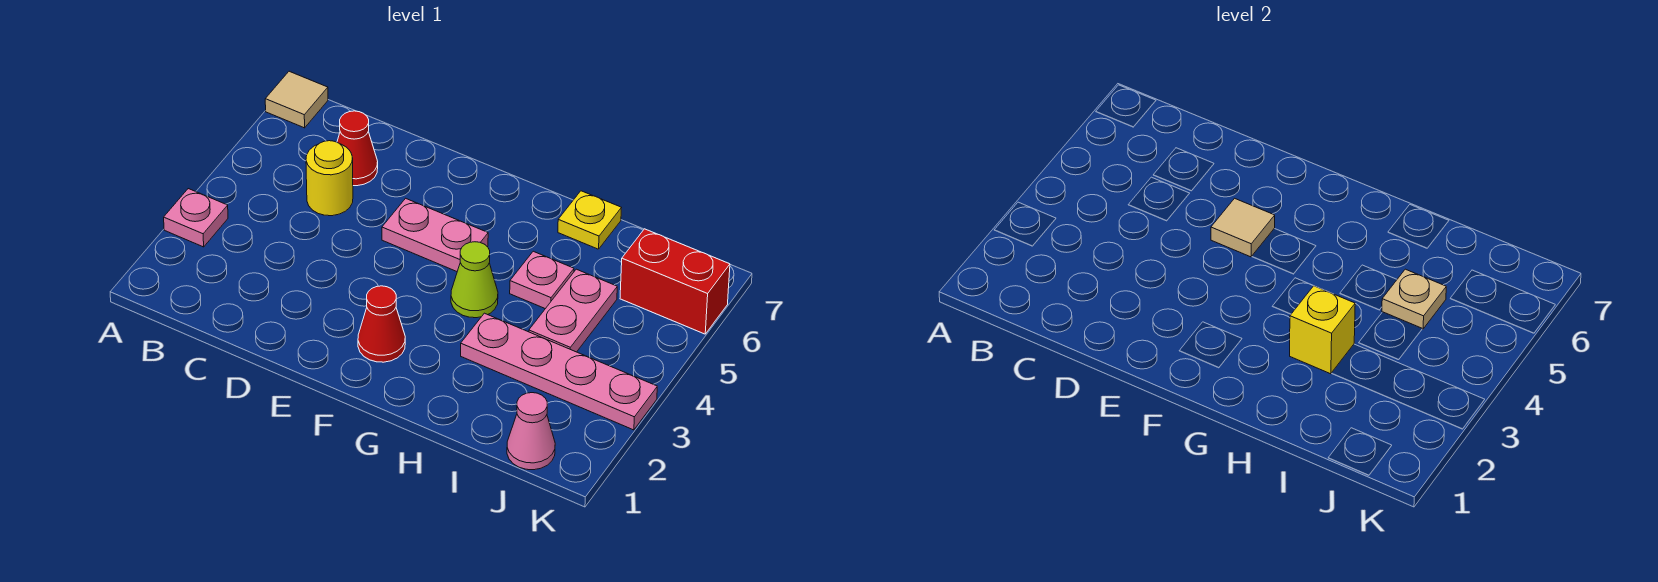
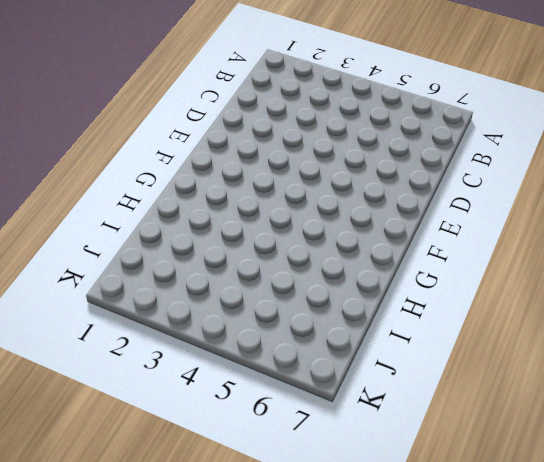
none -> pink plate A3 level 1
none -> tan tile A7 level 1
none -> yellow round brick C5 level 1

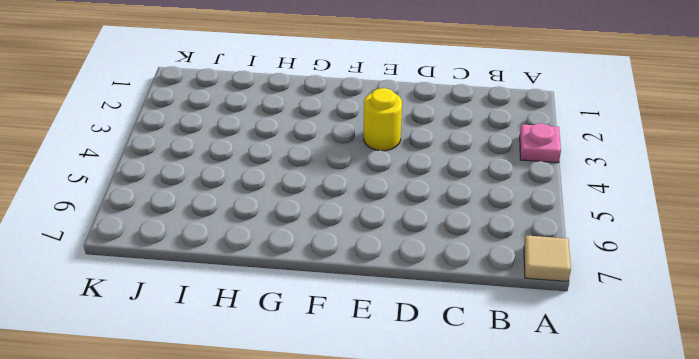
yellow round brick E3 level 1 -> yellow round brick C5 level 1
none -> red cone C6 level 1
none -> pink plate E5:F5 level 1
none -> red cone F2 level 1

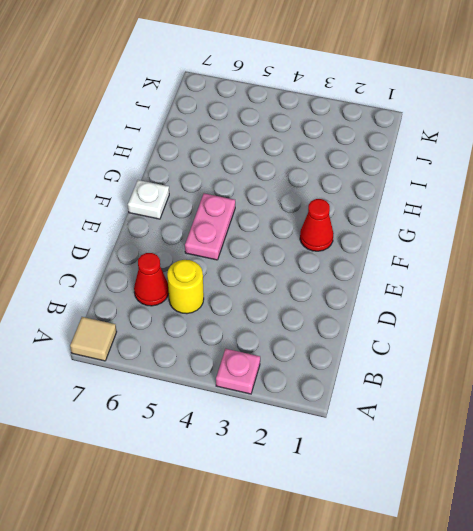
white plate F7 level 1 -> none
none -> lime cone G4 level 1
none -> pink plate H3:K3 level 1
none -> pink plate H5 level 1

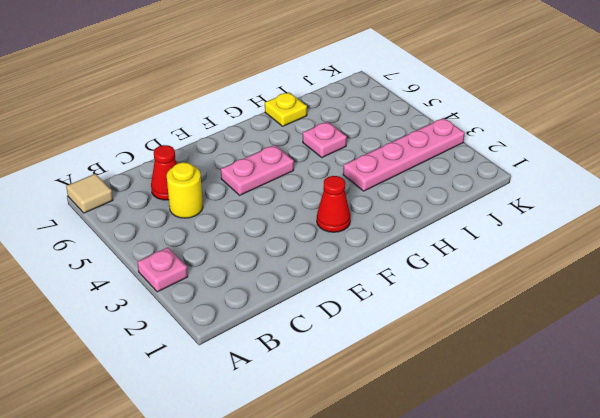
none -> lime cone G4 level 1
none -> pink plate I4:I5 level 1
none -> pink cone J1 level 1

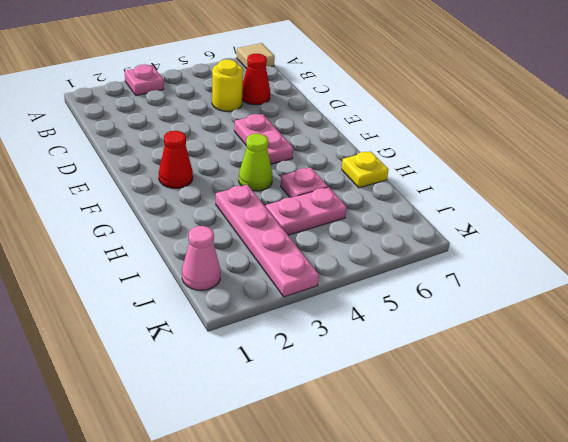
none -> red brick J6:K6 level 1
none -> tan tile E5 level 2
none -> yellow brick H3 level 2

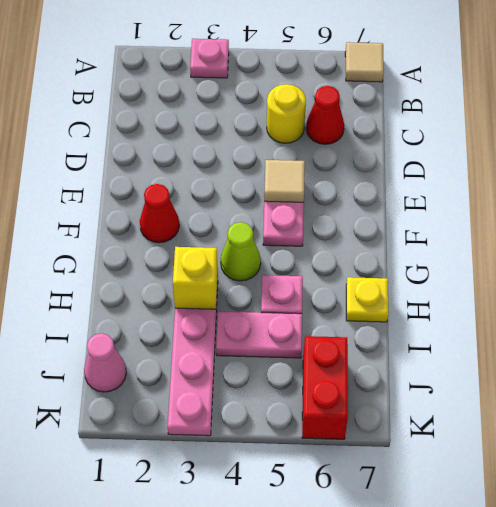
none -> tan plate I5 level 2

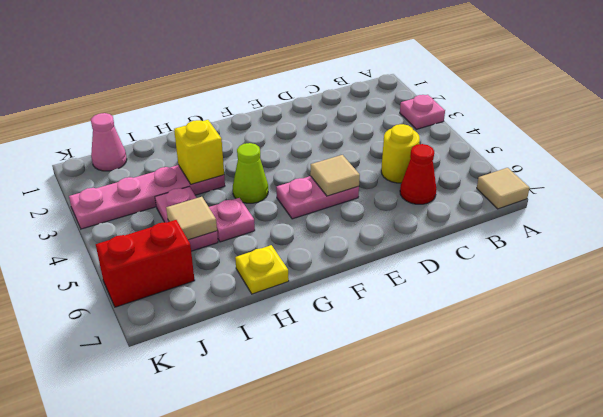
tan tile I5 level 2 -> tan plate I5 level 2
none -> red cone F2 level 1

